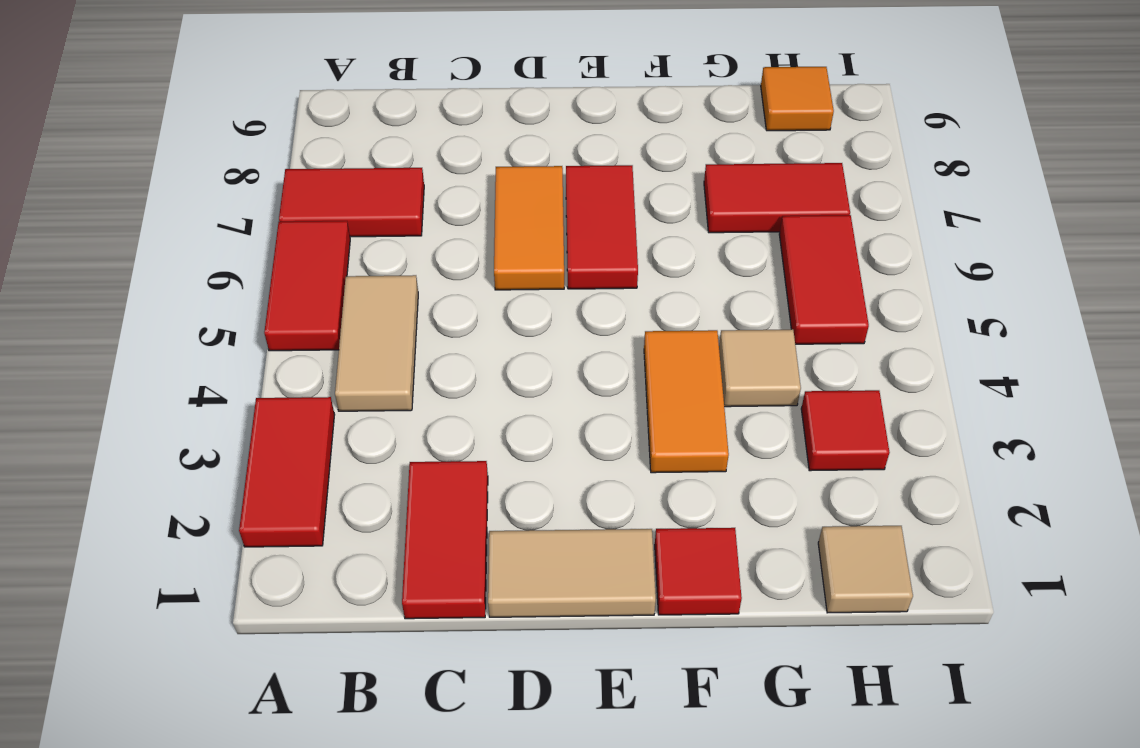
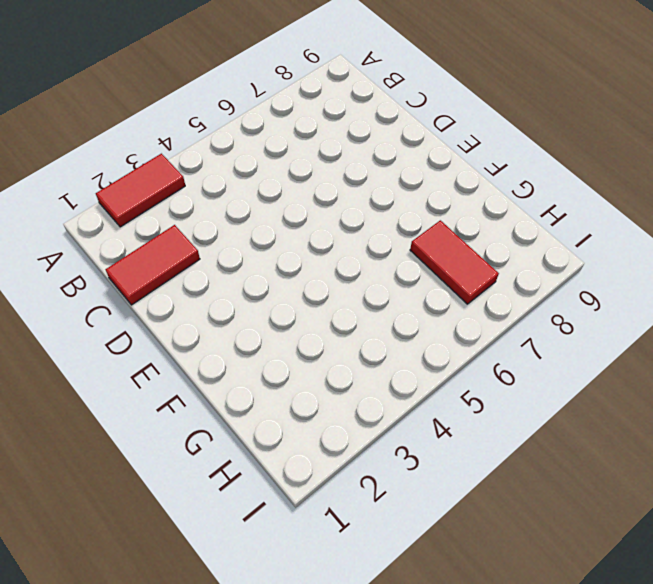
none -> red tile A5:A6 level 1
none -> red tile A7:B7 level 1
none -> tan tile B4:B5 level 1

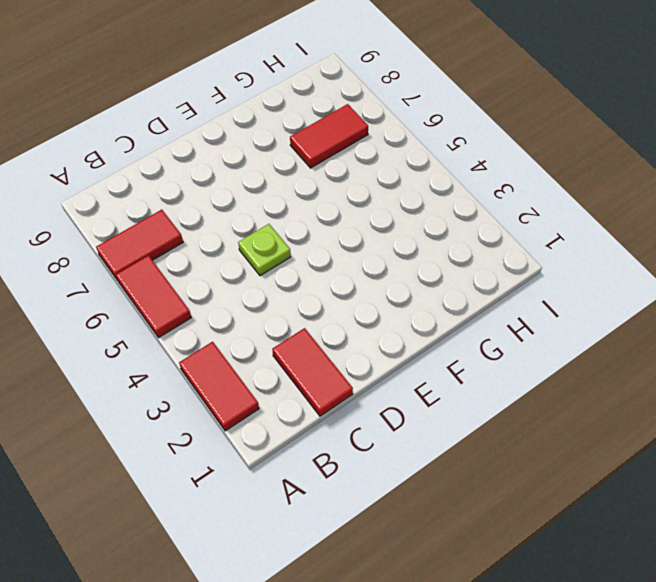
lime plate D5 level 1 -> none
none -> tan tile B4:B5 level 1
none -> tan tile D1:E1 level 1
none -> orange tile D6:D7 level 1

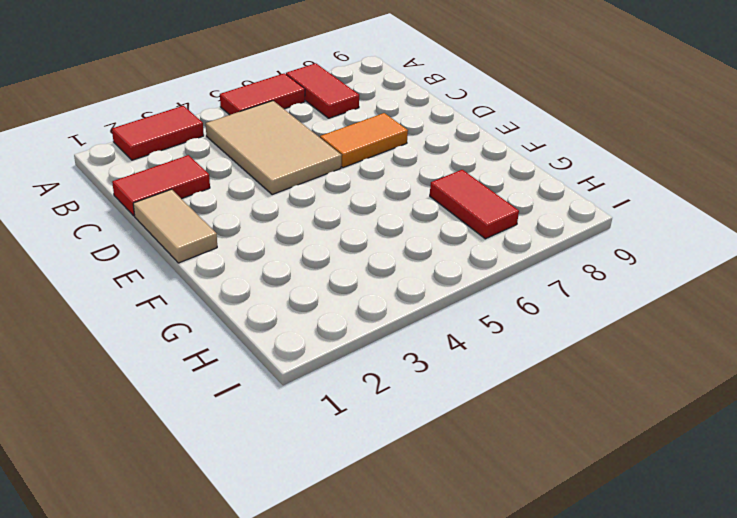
tan tile B4:D5 level 1 -> tan tile B4:B5 level 1
none -> red tile E6:E7 level 1
none -> red tile F1 level 1
none -> orange tile F3:F4 level 1

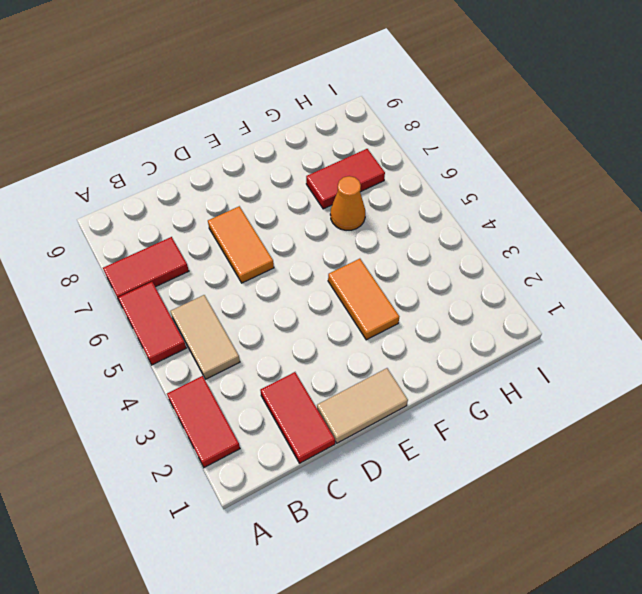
orange cone G6 level 1 -> none
none -> red tile E6:E7 level 1
none -> red tile F1 level 1
none -> tan tile G4 level 1

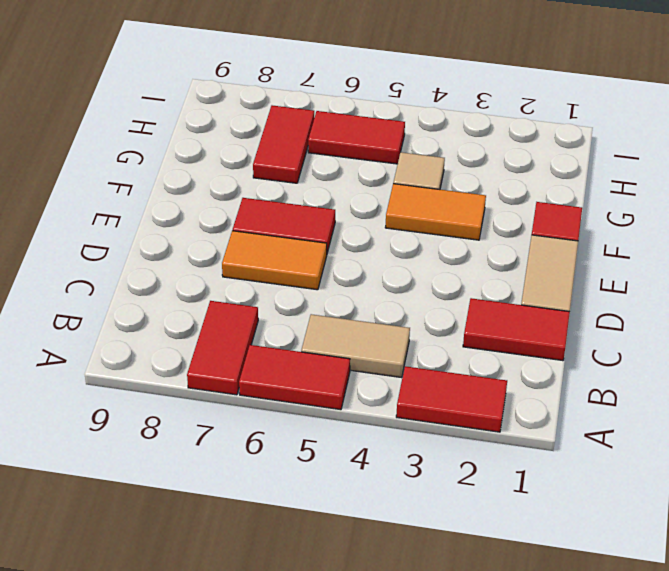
none -> tan tile H1 level 1
none -> red tile H3 level 1
none -> orange tile H9 level 1

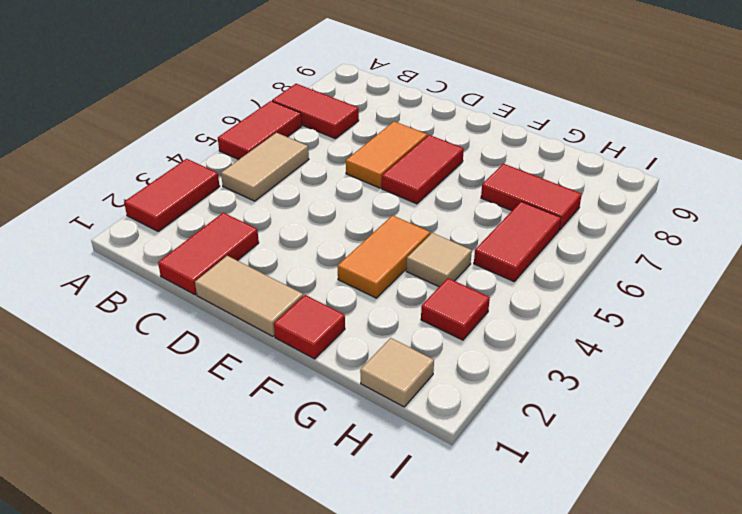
none -> orange tile H9 level 1

